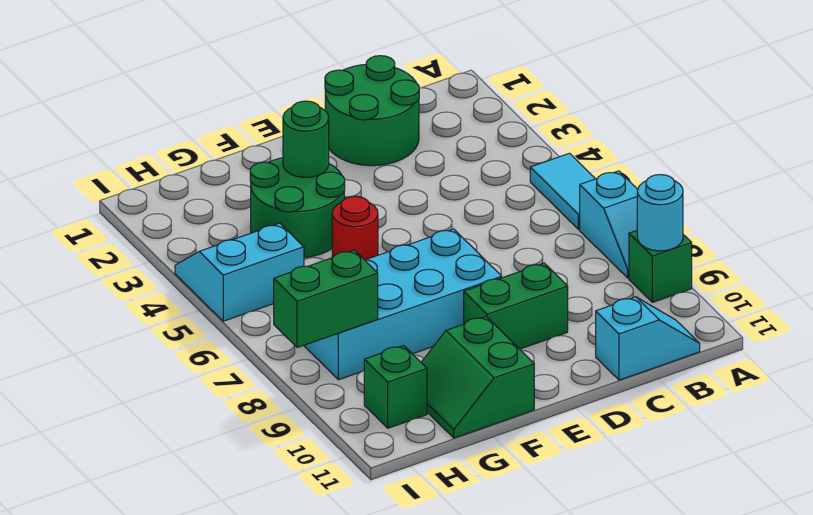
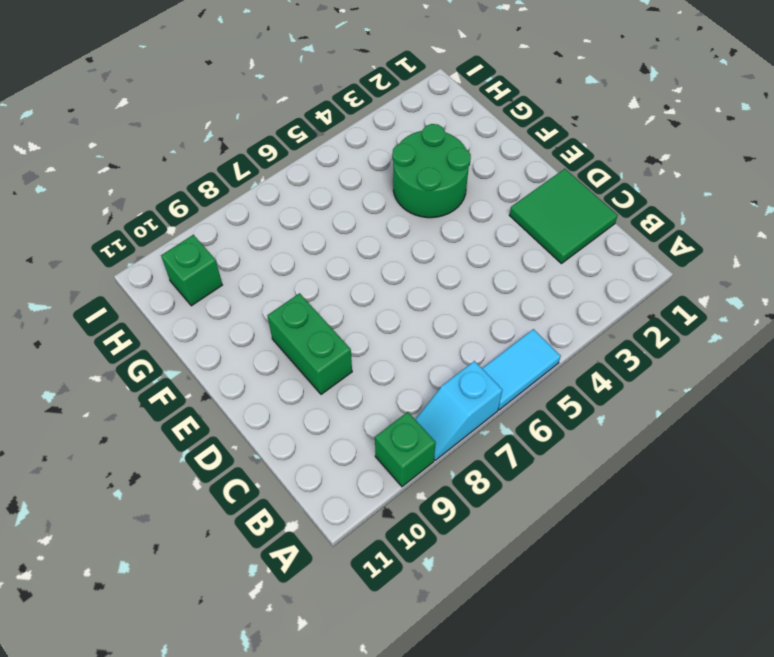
green tile C1:D2 level 1 -> green round brick C1:D2 level 1
none -> cyan slope B11:C11 level 1 top C
none -> cyan brick E7:H8 level 1
none -> red round brick F5 level 1

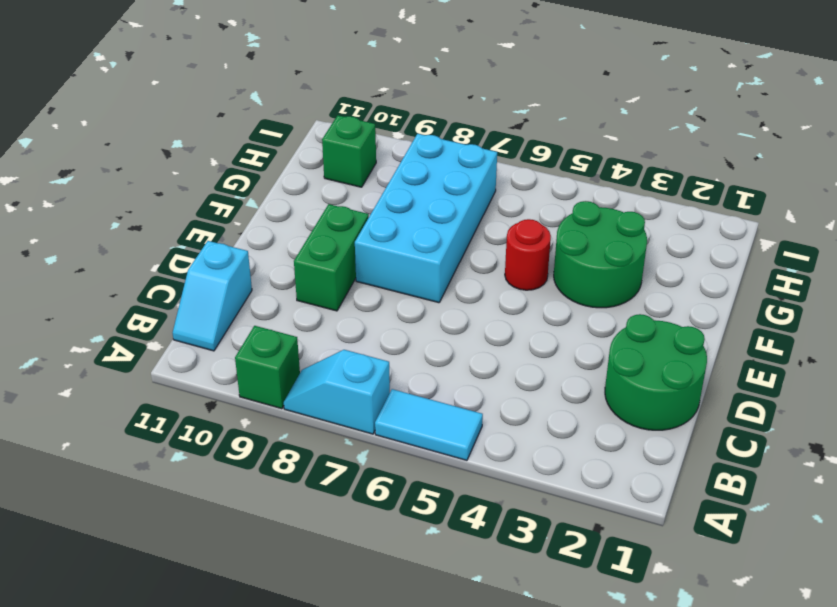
none -> green slope F10:G11 level 1 top F
none -> cyan slope H4:I5 level 1 top 5
none -> cyan round brick A9 level 2

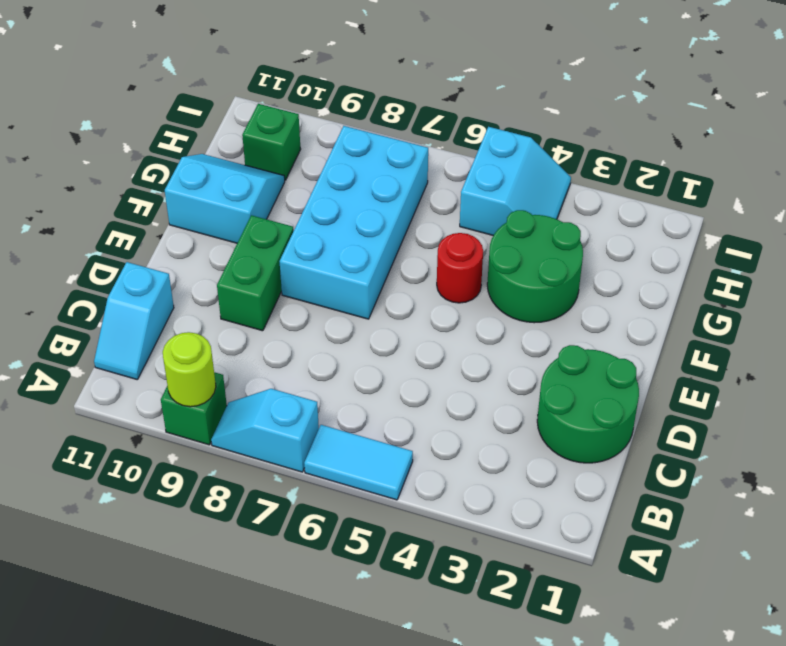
lime round brick A9 level 2 -> cyan round brick A9 level 2
cyan slope F10:G11 level 1 top F -> green slope F10:G11 level 1 top F
none -> green round brick F3 level 2
none -> green brick H8:I8 level 2

